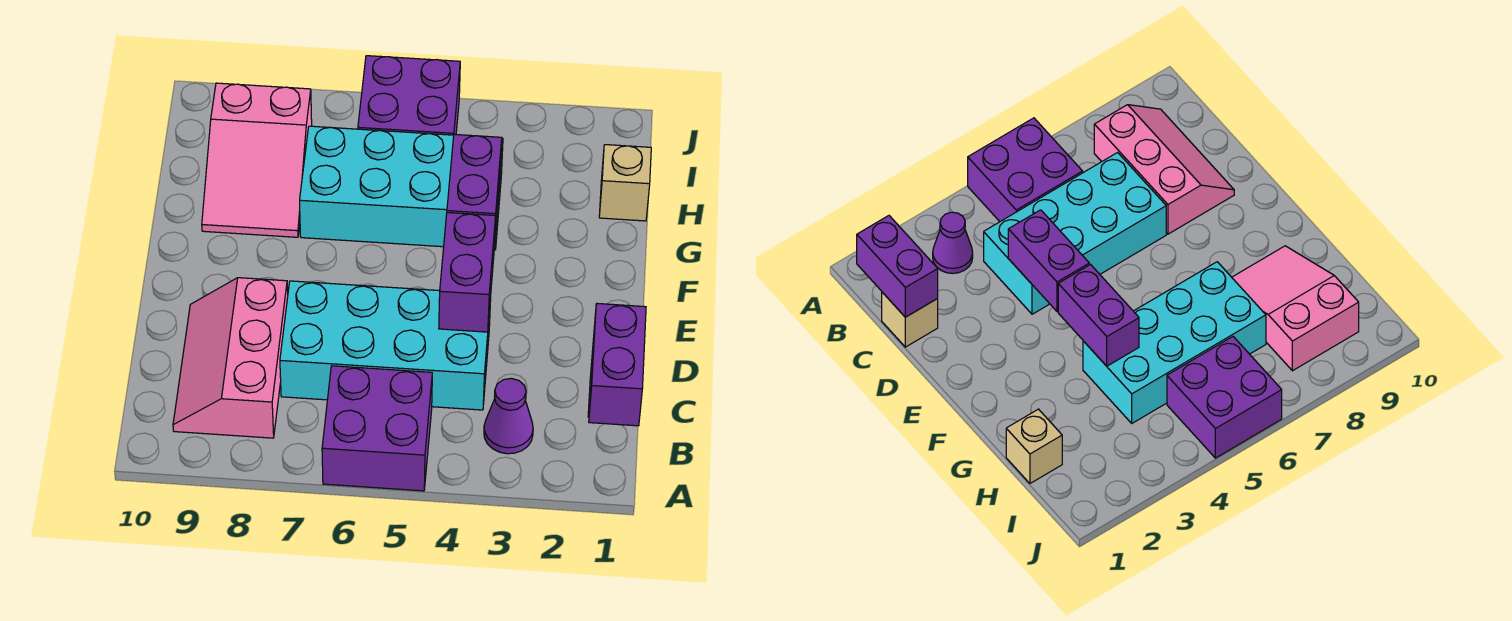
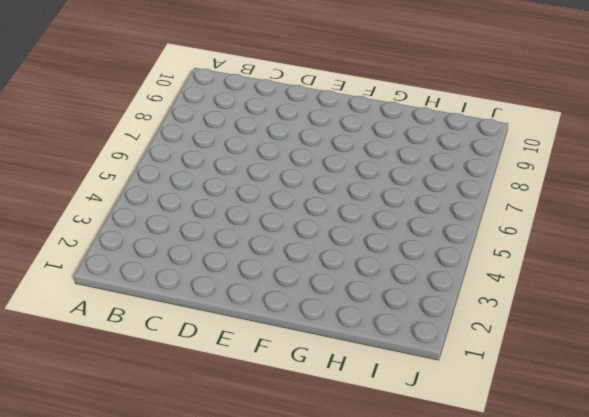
none -> purple brick A5:B6 level 1
none -> purple cone B3 level 1
none -> pink slope B8:D9 level 1 top 8

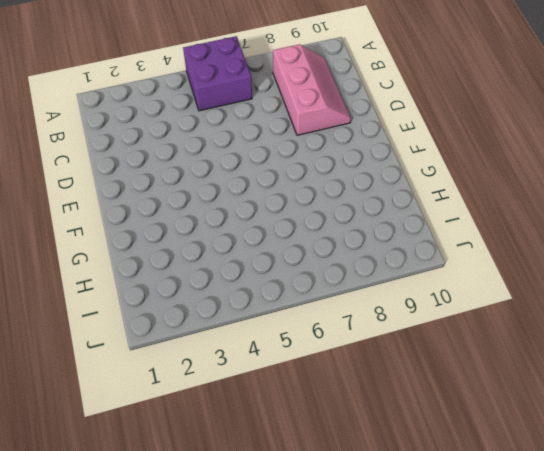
none -> purple cone B3 level 1
none -> tan brick C1 level 1
none -> cyan brick C4:D7 level 1

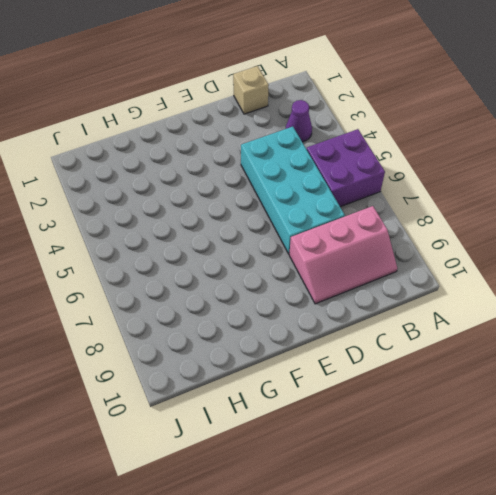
none -> cyan brick G4:H7 level 1
none -> pink slope G8:I9 level 1 top I
none -> tan brick H1 level 1

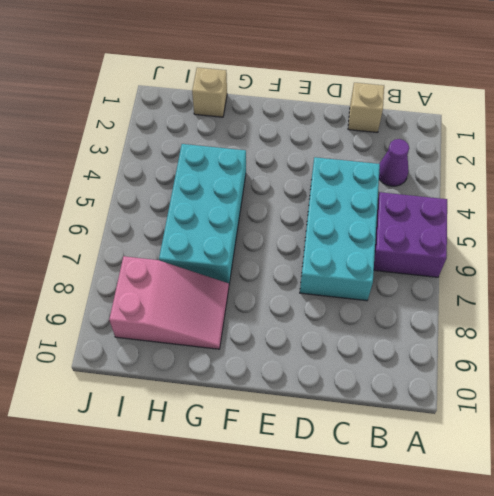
none -> pink slope B8:D9 level 1 top 8
none -> purple brick I5:J6 level 1
none -> purple brick B1:C1 level 2

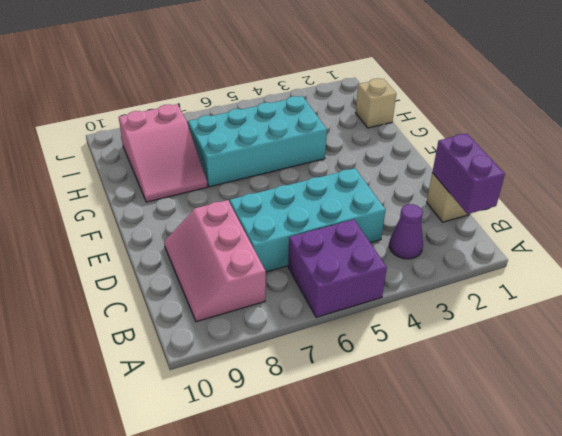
none -> purple brick I5:J6 level 1
none -> purple brick D4:E4 level 2
none -> purple brick F4:G4 level 2

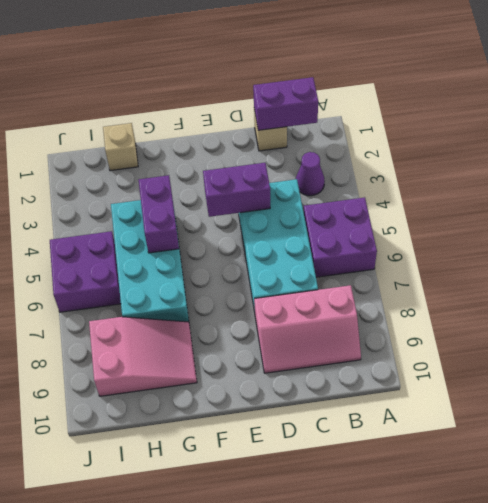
purple brick G4:G5 level 2 -> purple brick F4:G4 level 2

